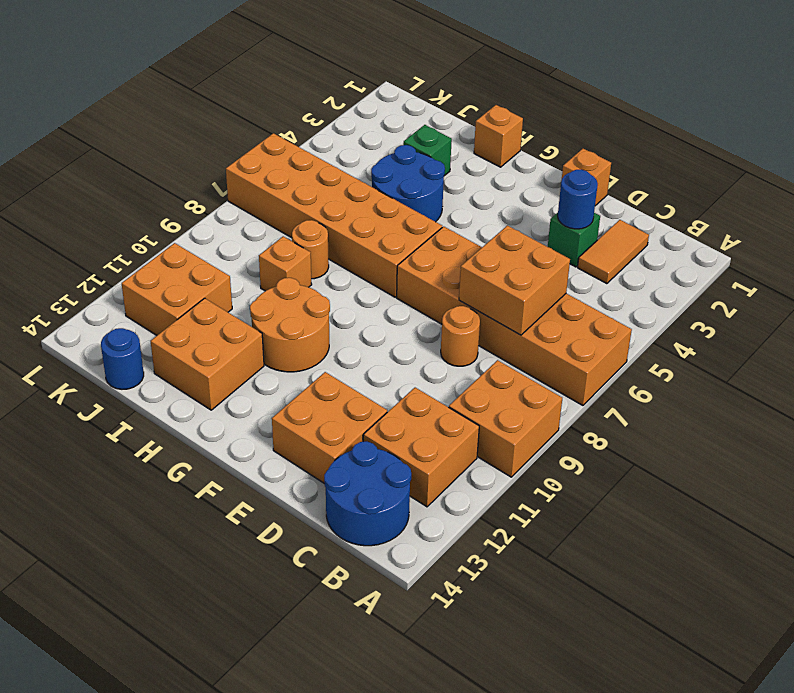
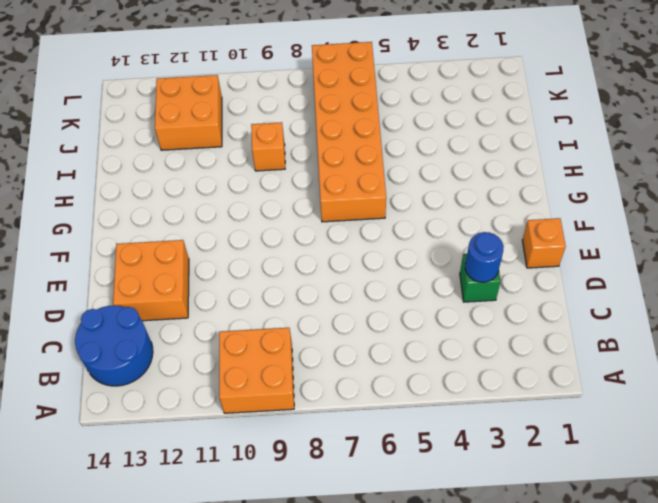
none -> orange brick A6:F7 level 1
none -> orange brick B11:C12 level 1
none -> orange tile C2:C3 level 1

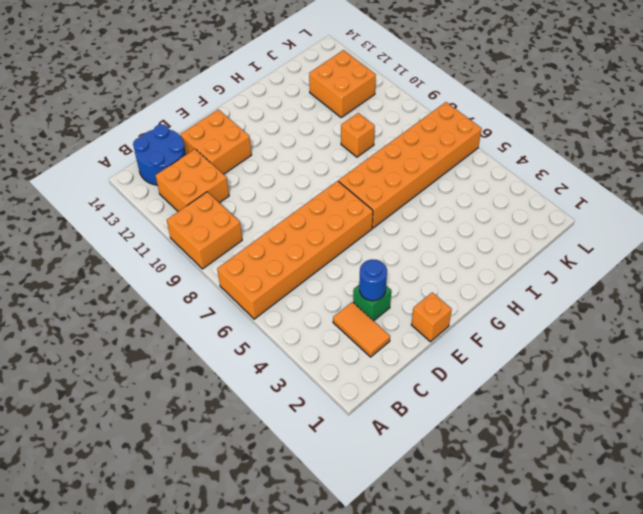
none -> orange round brick D8 level 1
none -> orange round brick G10:H11 level 1
none -> orange brick H1 level 1

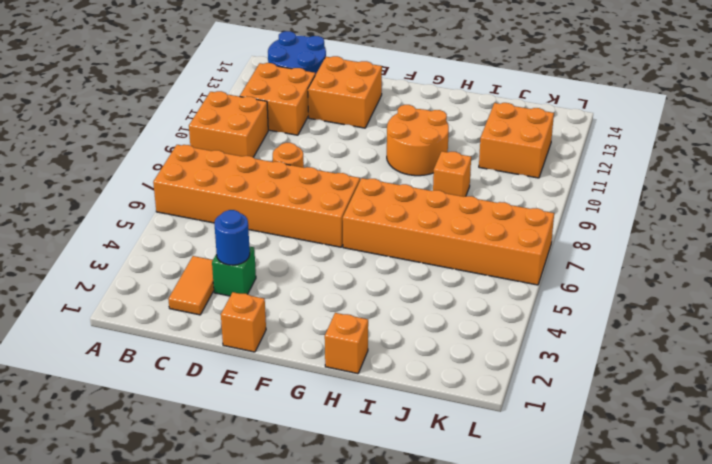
none -> blue round brick H4:I5 level 1
none -> orange brick H12:I13 level 1
none -> green brick I3 level 1

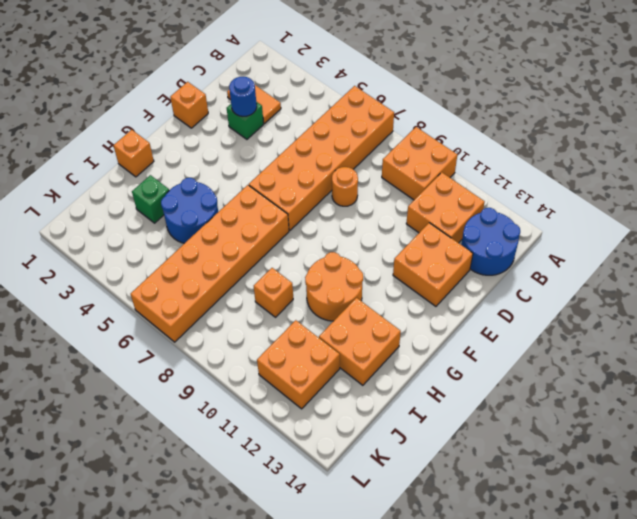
none -> orange round brick I8 level 1
none -> blue round brick J14 level 1
none -> orange brick C6:D7 level 2

